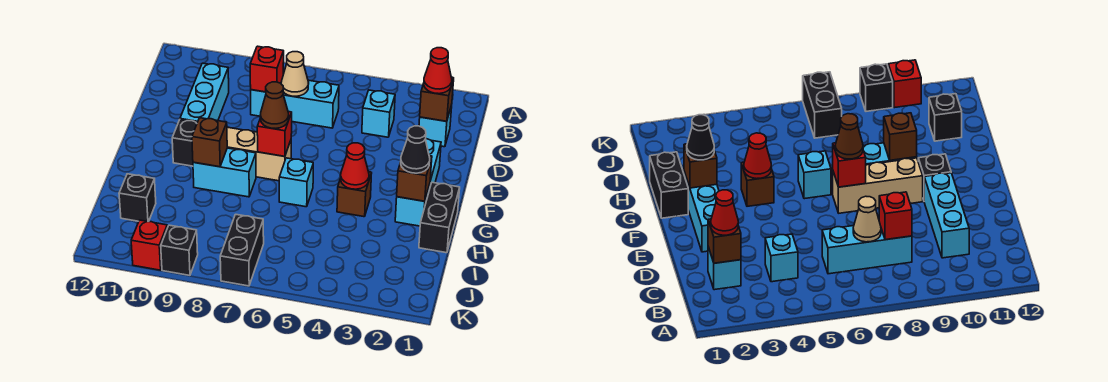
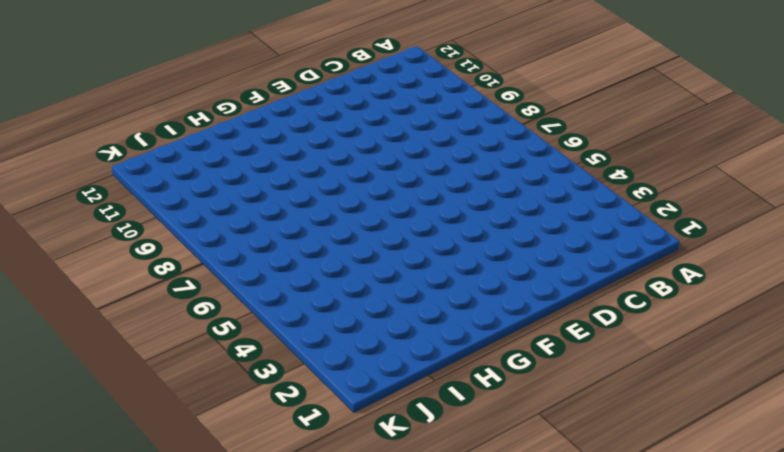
none -> cyan brick C2 level 1
none -> cyan brick C4 level 1
none -> cyan brick C6:C8 level 1

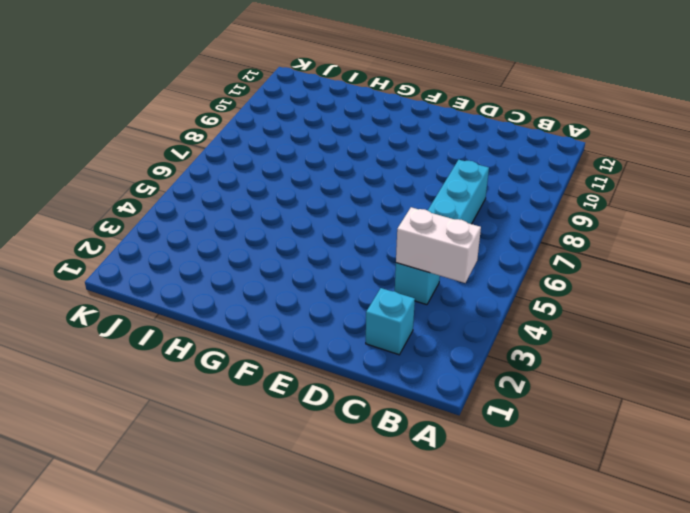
white brick B4:C4 level 2 -> none
none -> cyan brick C10:E10 level 1
none -> cyan brick E2:G2 level 1
none -> tan brick F7:F9 level 1

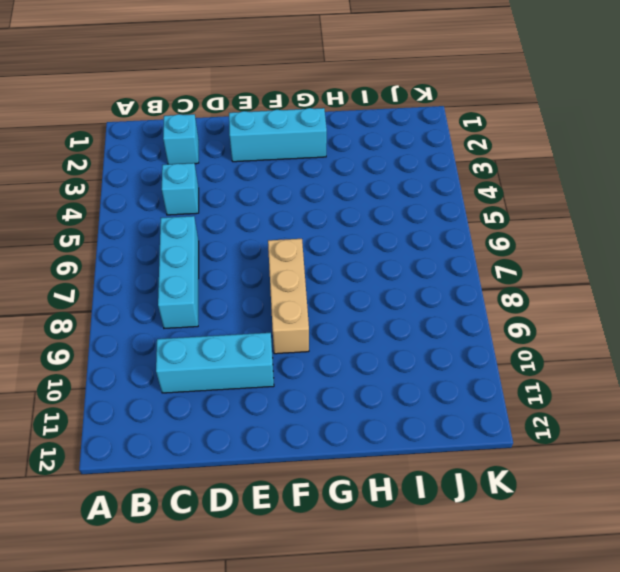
none -> black brick F10 level 1
none -> black brick G1:H1 level 1
none -> brown brick G4 level 1

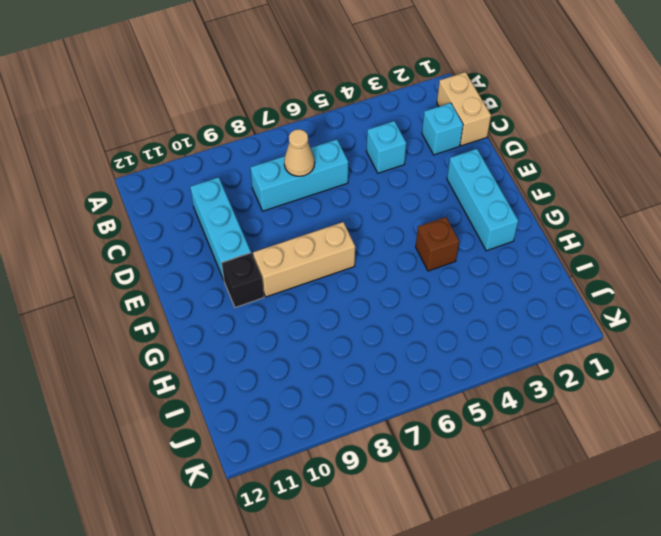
tan brick B1:C1 level 1 -> none
none -> black brick G1:H1 level 1
none -> cyan brick G6 level 1
none -> cyan brick G8:G9 level 1

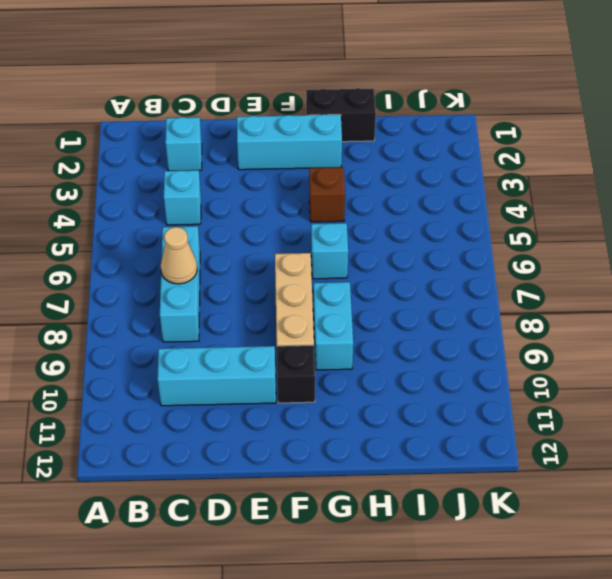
none -> black brick I11 level 1
none -> black brick J7:K7 level 1
none -> black brick K9 level 1

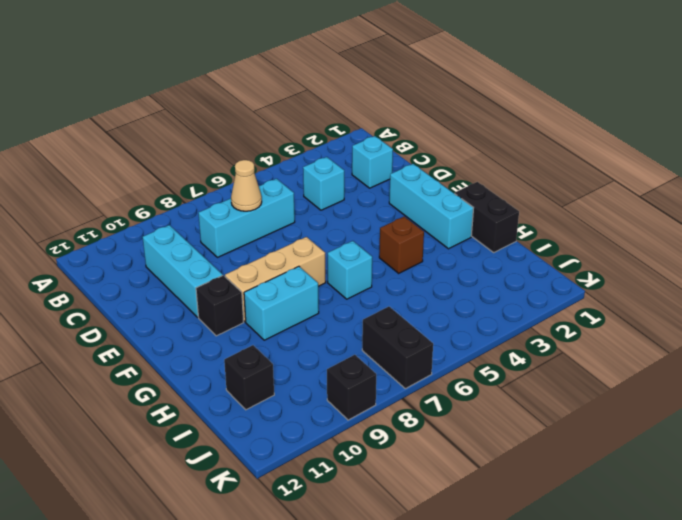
none -> red brick K10 level 1
none -> brown brick C2 level 2
none -> red brick C8 level 2

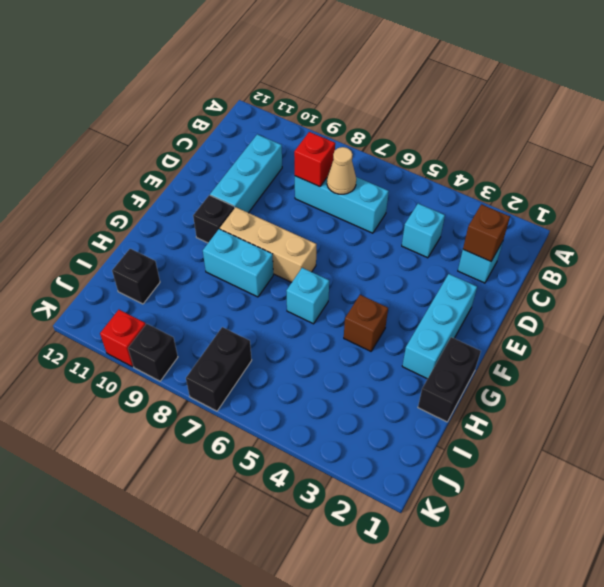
none -> red brick F7 level 2
none -> brown brick G2 level 2
none -> red cone G4 level 2

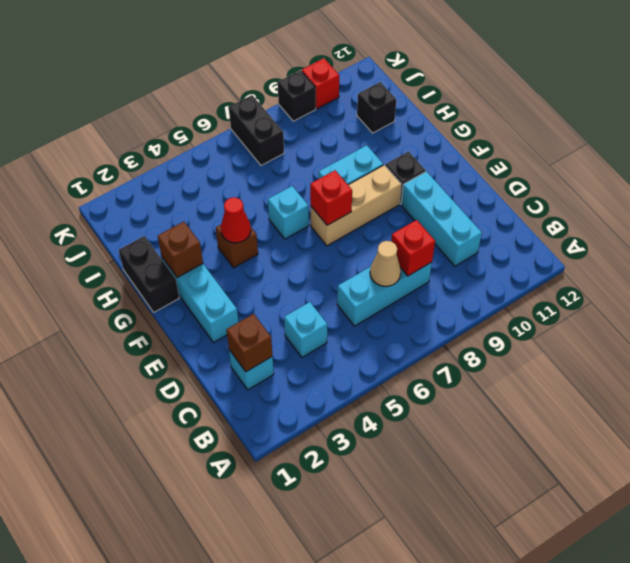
none -> brown brick G9 level 2
none -> red cone C2 level 3
none -> brown cone F7 level 3

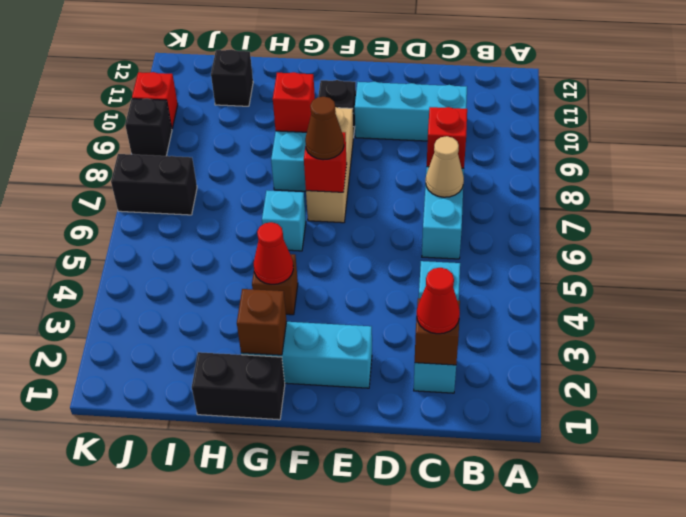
red brick G9 level 2 -> brown brick G9 level 2
none -> black cone G2 level 3

